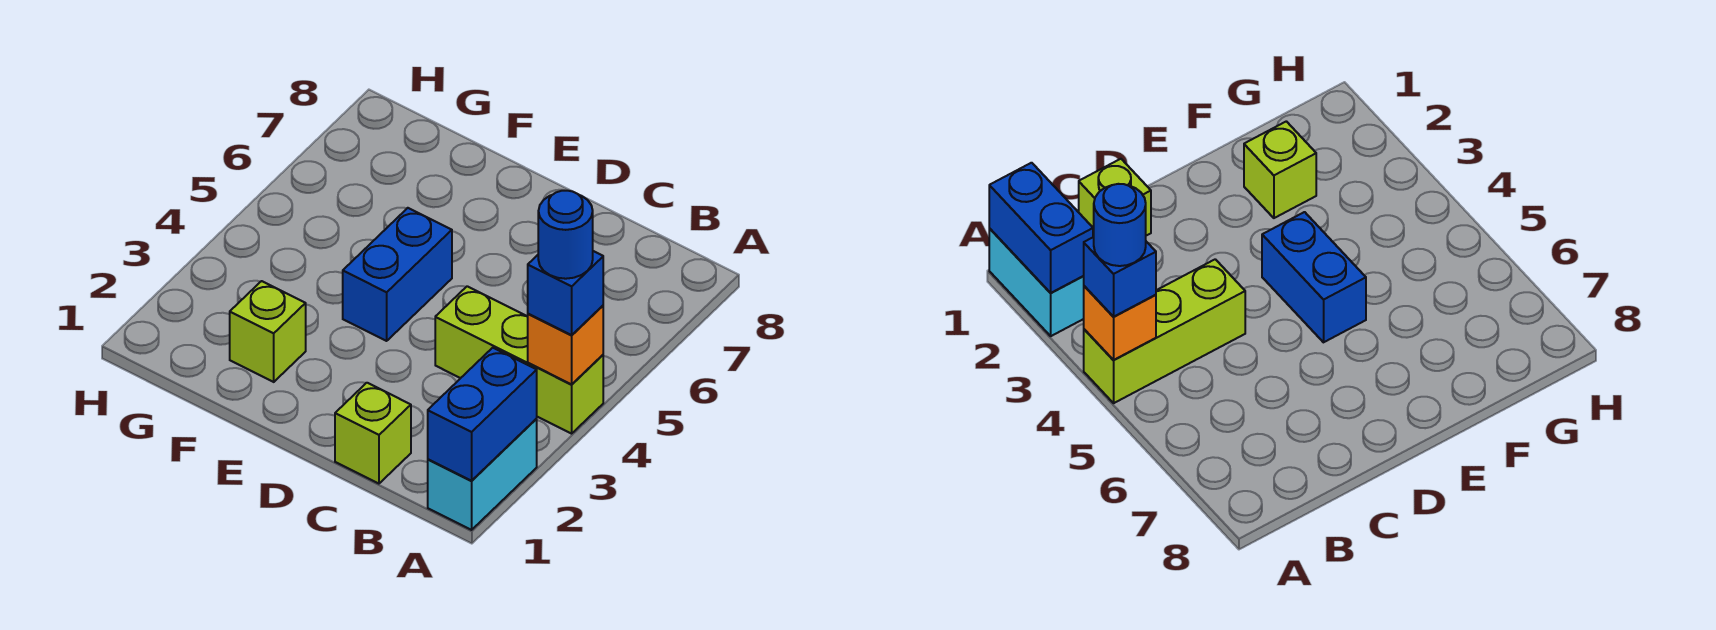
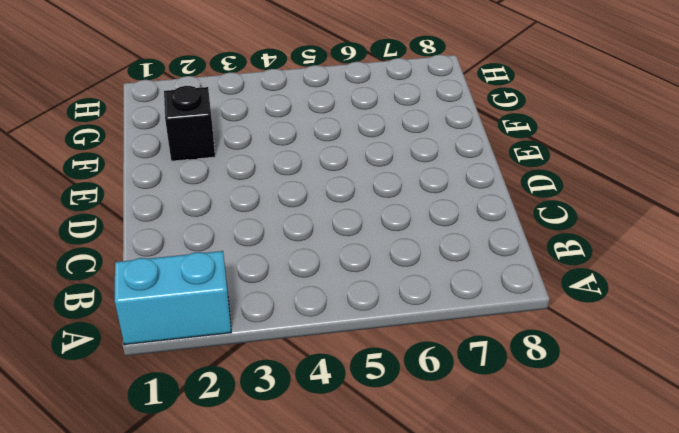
black brick F2 level 1 -> lime brick F2 level 1
none -> lime brick A4:C4 level 1
none -> lime brick C1 level 1

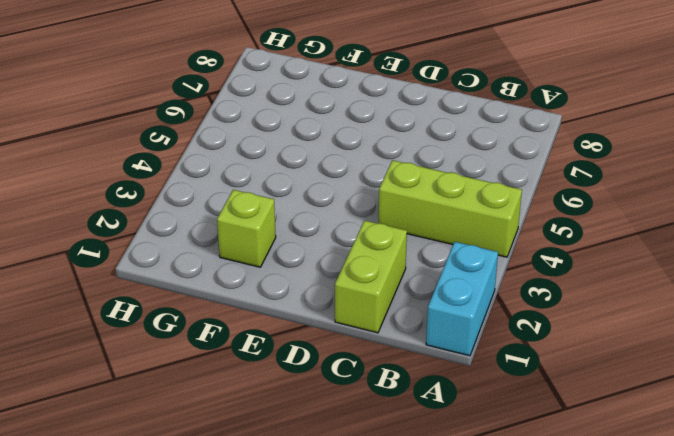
lime brick C1:C2 level 1 -> lime brick C1 level 1
none -> blue brick E4:E5 level 1
none -> blue brick A1:A2 level 2

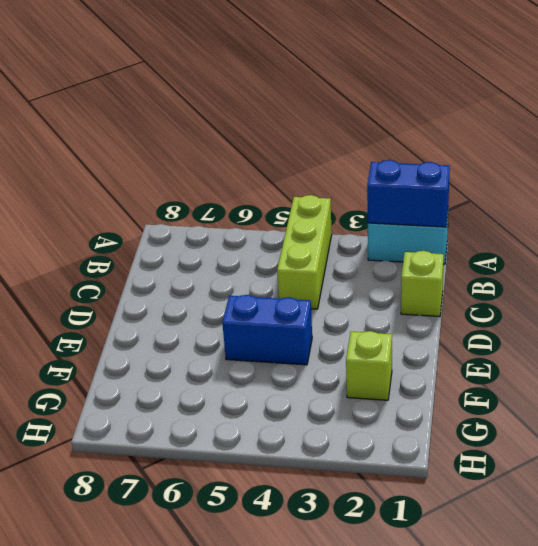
none -> orange brick A4 level 2
none -> blue brick A4 level 3

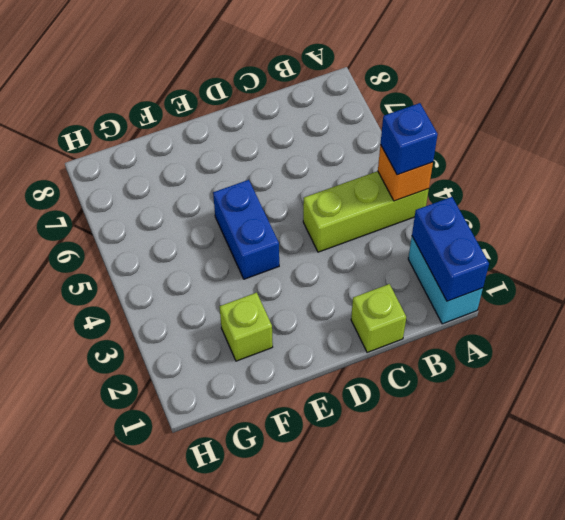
none -> blue round brick A4 level 4

